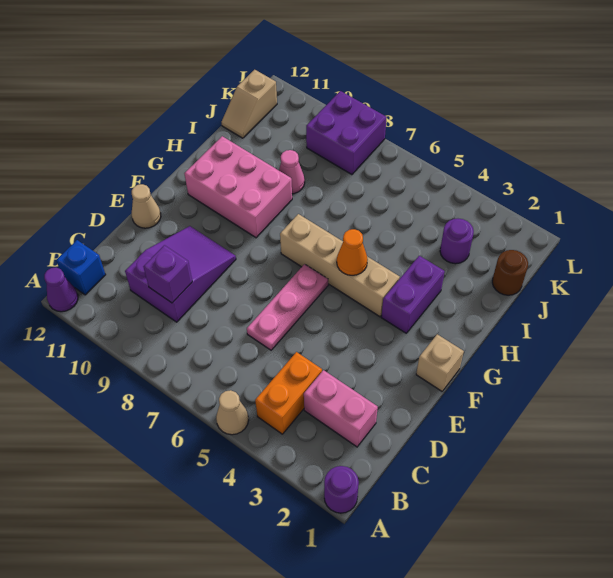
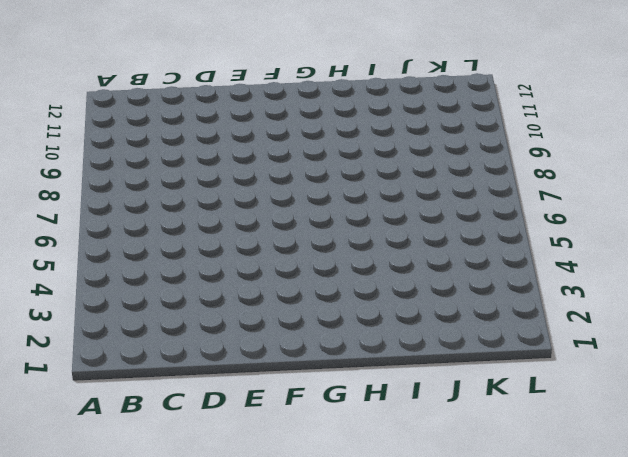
none -> purple round brick A1 level 1
none -> tan cone A5 level 1
none -> purple cone A12 level 1

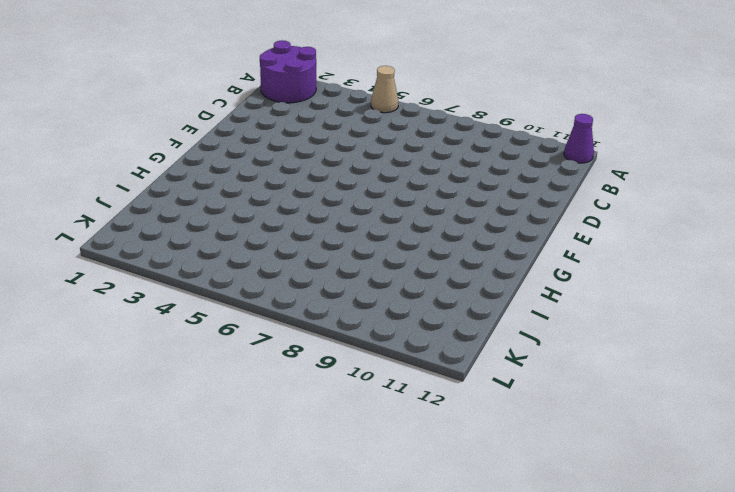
purple round brick A1:B2 level 1 -> purple round brick A1 level 1
none -> orange brick B4:C4 level 1
none -> blue brick B12 level 1
none -> pink brick C2:C3 level 1

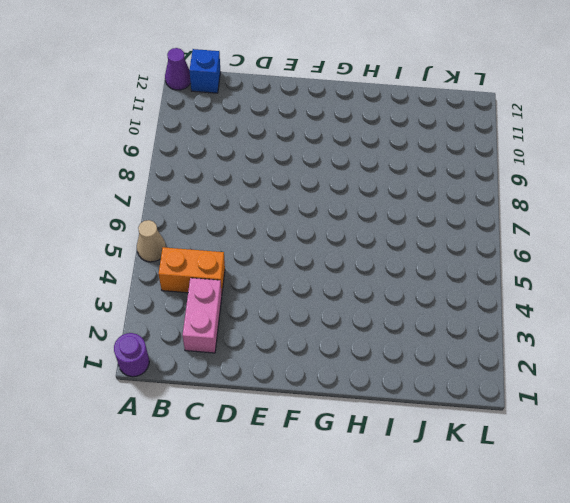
none -> purple slope C9:E10 level 1 top C
none -> pink plate D6:F6 level 1
none -> tan cone E12 level 1

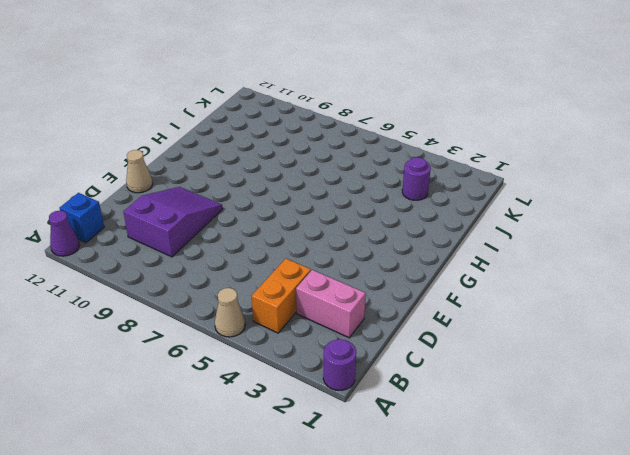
none -> pink plate D6:F6 level 1
none -> tan brick F1 level 1
none -> purple brick G3:H3 level 1

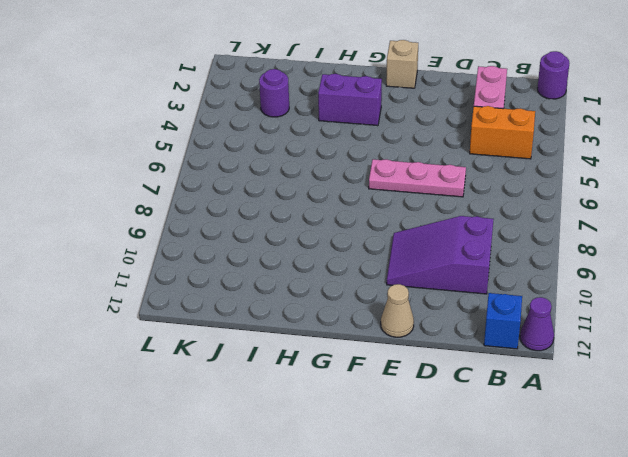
none -> tan cone A5 level 1
none -> tan brick G4:G7 level 1
none -> pink brick G9:H11 level 1

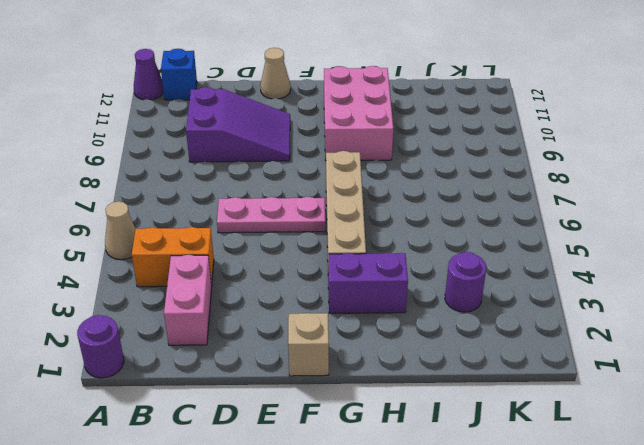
none -> pink cone I9 level 1
none -> brown round brick J1 level 1
none -> tan slope J12:K12 level 1 top K

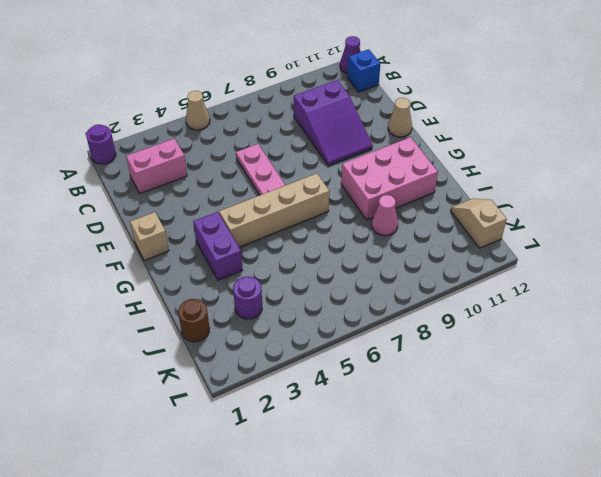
none -> orange brick B4:C4 level 1
none -> purple brick K8:L9 level 1
none -> purple brick C9 level 2

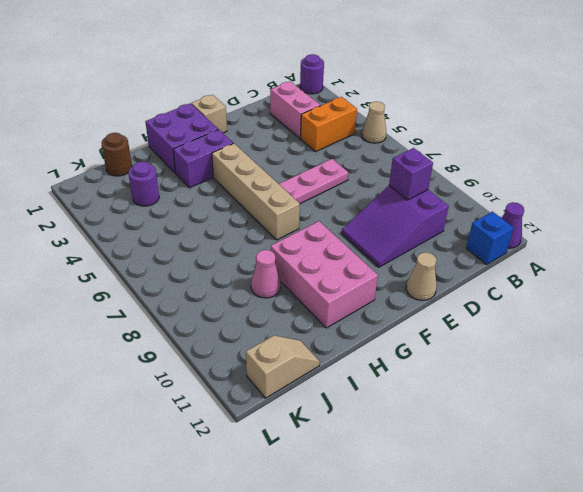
purple brick G1:H2 level 1 -> purple brick K8:L9 level 1
none -> orange cone G5 level 2

